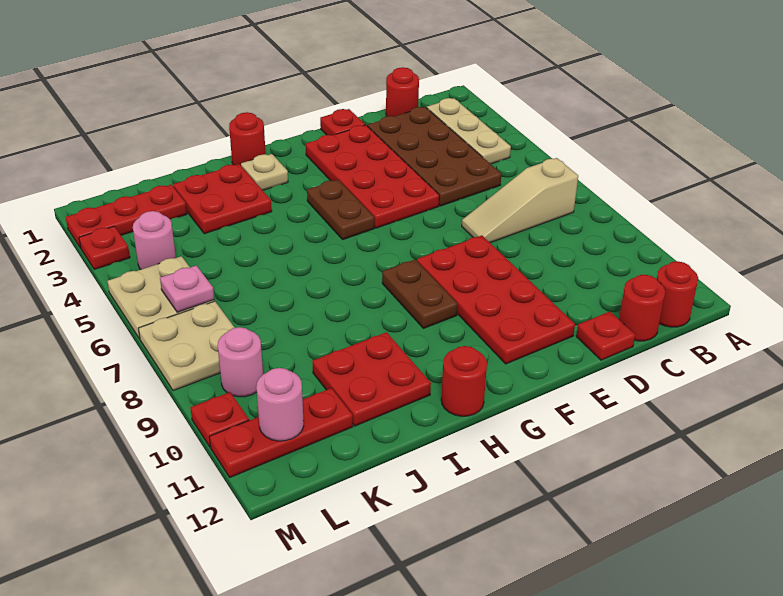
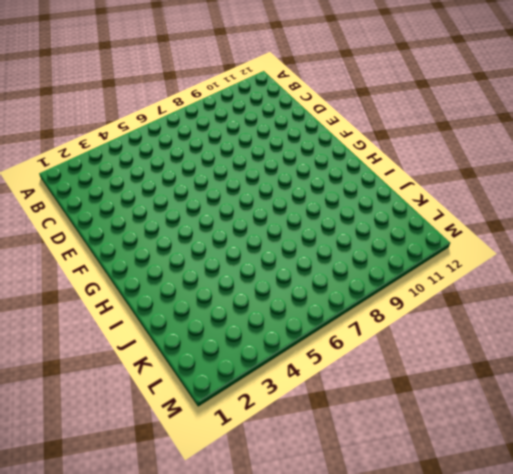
none -> tan plate B2:B4 level 1
none -> tan slope B7:D7 level 1 top B
none -> red round brick B12 level 1

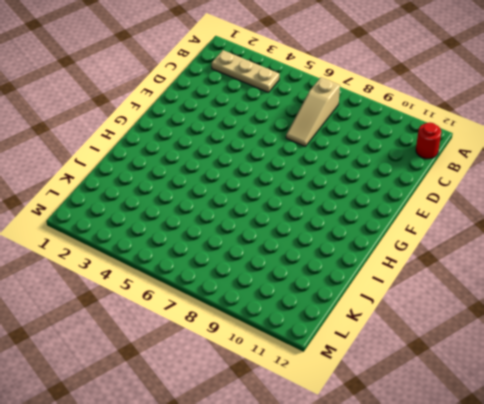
none -> red round brick C1 level 1
none -> brown plate C2:D5 level 1
none -> red round brick C12 level 1

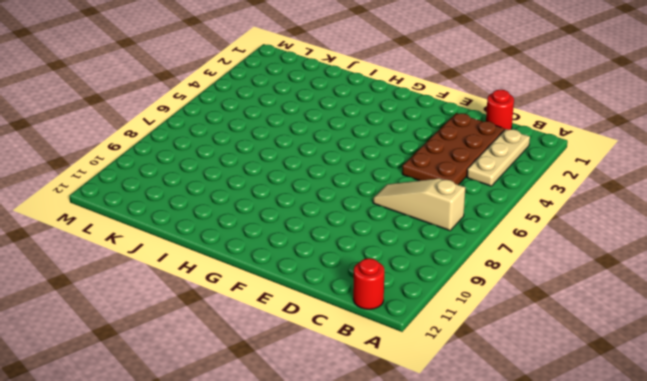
none -> red round brick C12 level 1
none -> red plate D12 level 1
none -> red plate E1 level 1

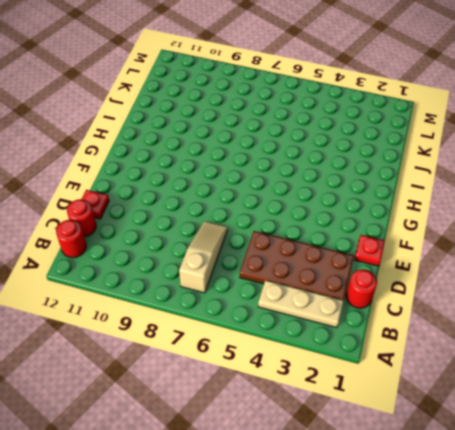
none -> red plate E2:F5 level 1
none -> red plate E8:F11 level 1
none -> brown plate G4:G5 level 1

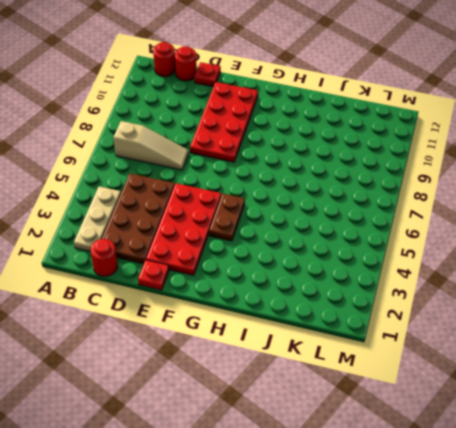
none -> brown plate G8:G9 level 1
none -> red round brick H1 level 1
none -> tan plate H2 level 1

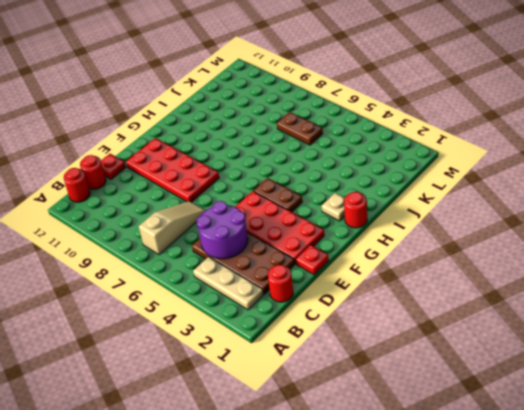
purple round brick C4:D5 level 2 -> none
brown plate K6:K7 level 1 -> brown plate G8:G9 level 1
none -> red round brick H12 level 1
none -> red plate I2:J3 level 1
none -> red plate I10:J11 level 1

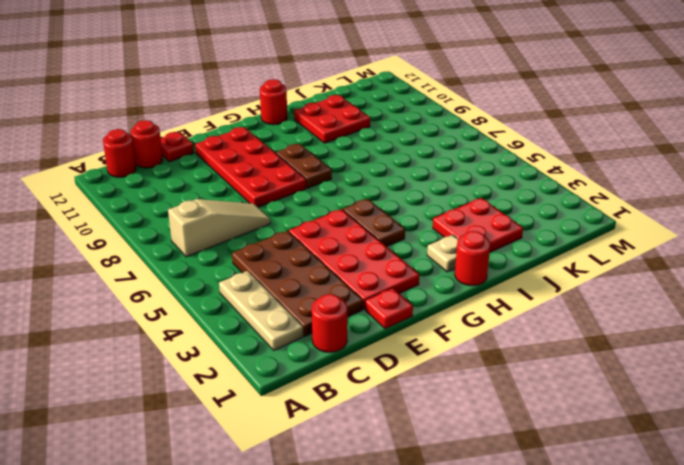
none -> red plate K2:M2 level 1
none -> red plate K11:M11 level 1
none -> pink round brick L4 level 1

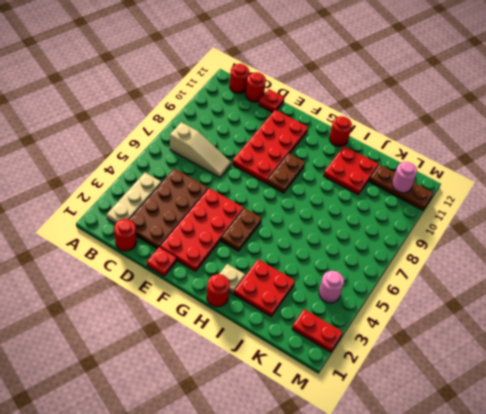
brown plate K11:M11 level 1 -> red plate K11:M11 level 1
red plate L2:M2 level 1 -> red plate K2:M2 level 1
none -> tan plate L5:M6 level 1
none -> tan plate L7:M8 level 1
none -> pink round brick L9 level 1

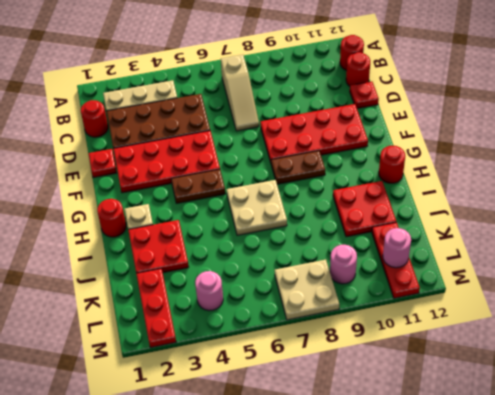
tan plate H6:I7 level 1 -> tan plate L5:M6 level 1
none -> red plate M3 level 1
none -> red plate M10 level 1
none -> pink plate L6 level 2

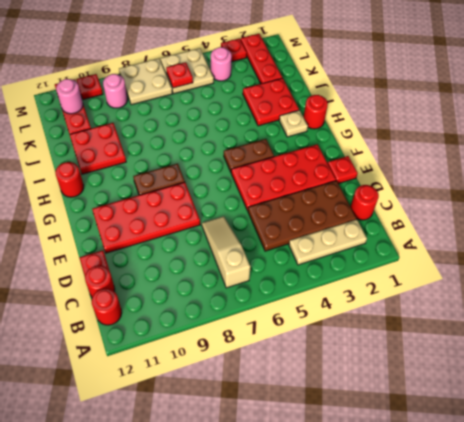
red plate L6 level 2 -> pink plate L6 level 2

